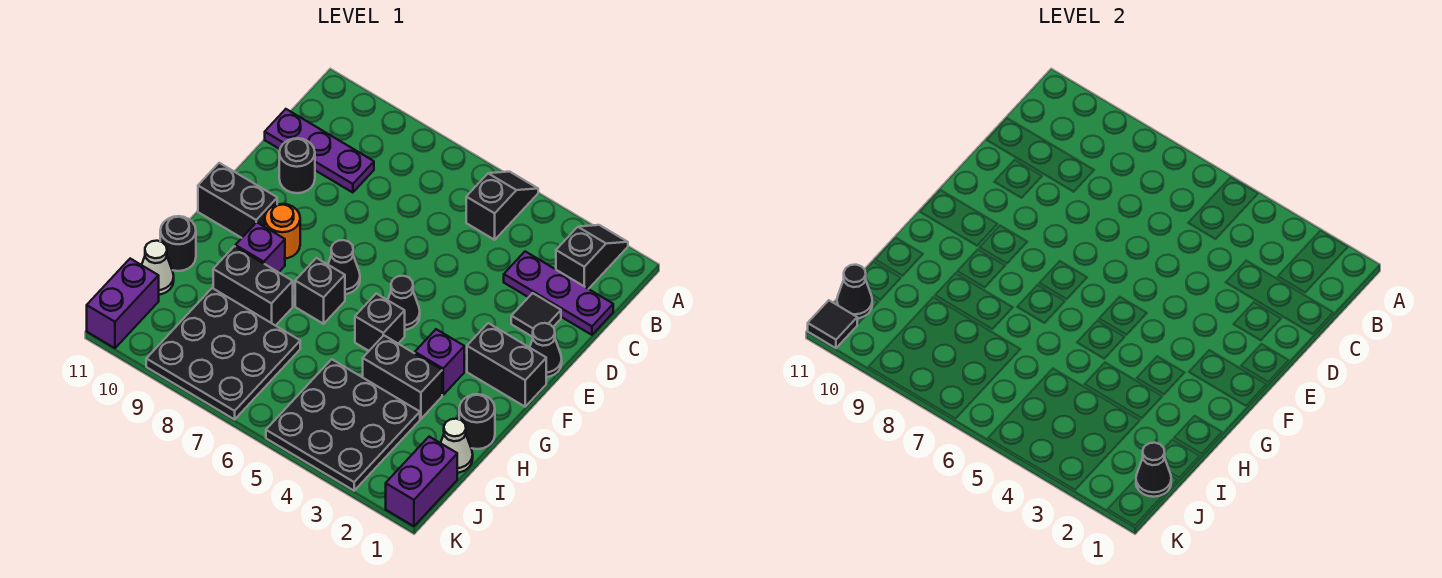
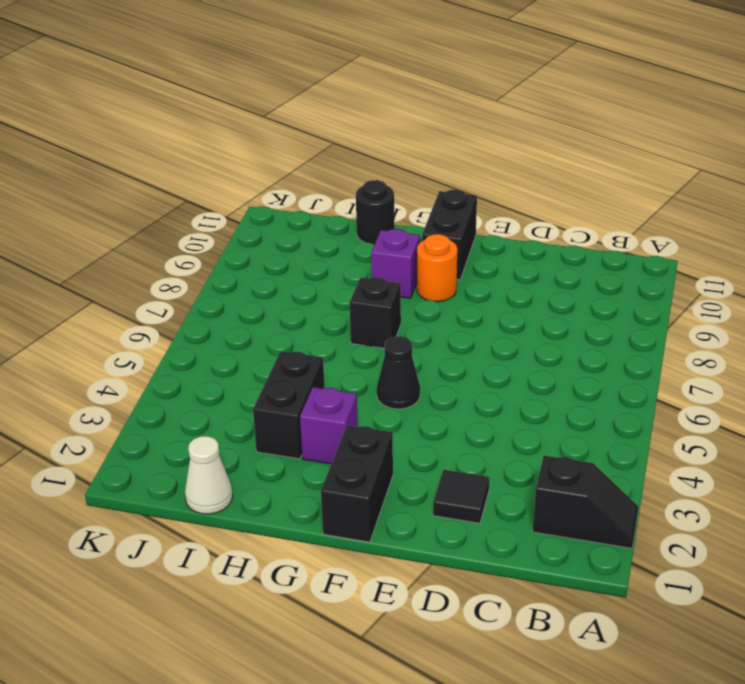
none -> black slope A5:B5 level 1 top B
none -> purple plate C1:C3 level 1
none -> purple plate C9:C11 level 1

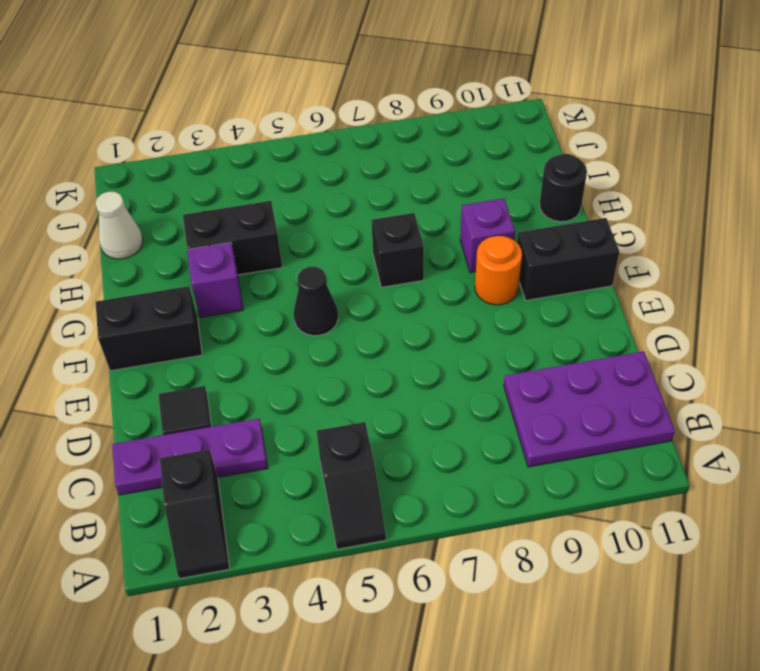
purple plate B9:C11 level 1 -> purple plate C9:C11 level 1
none -> black round brick D10 level 1
none -> black cone E1 level 1
none -> black cone F7 level 1

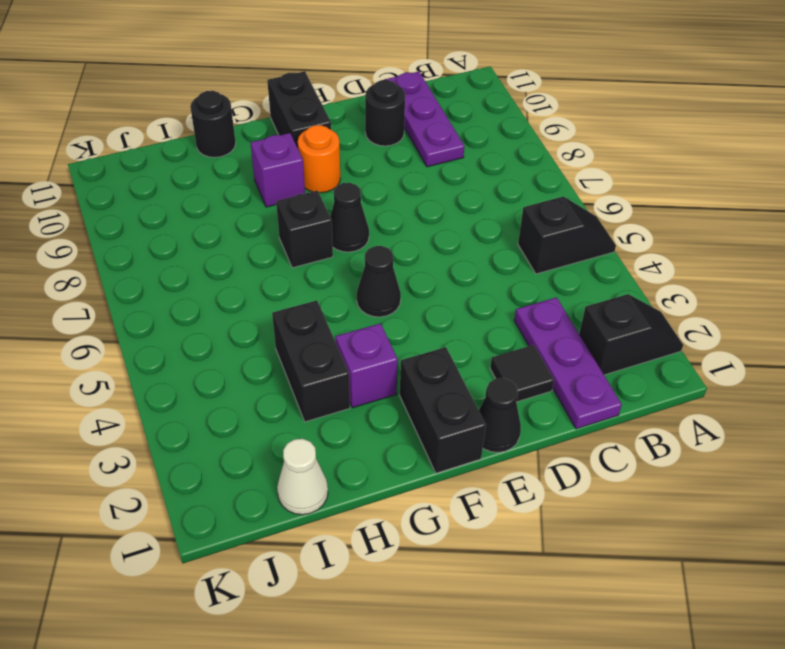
none -> black brick G5 level 1
none -> black round brick H1 level 1
none -> black brick H8:H9 level 1

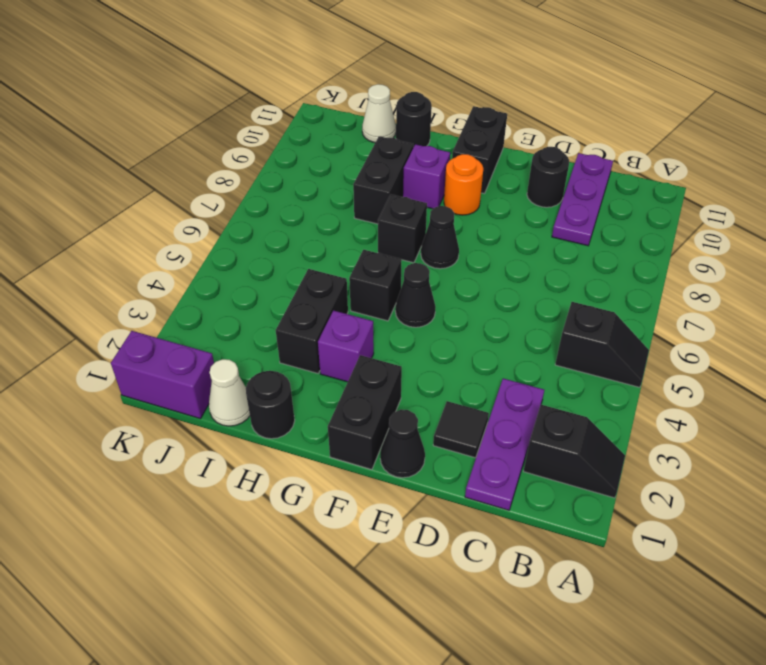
none -> black plate I3:K5 level 1
none -> black plate I7:K9 level 1
none -> purple brick J11:K11 level 1

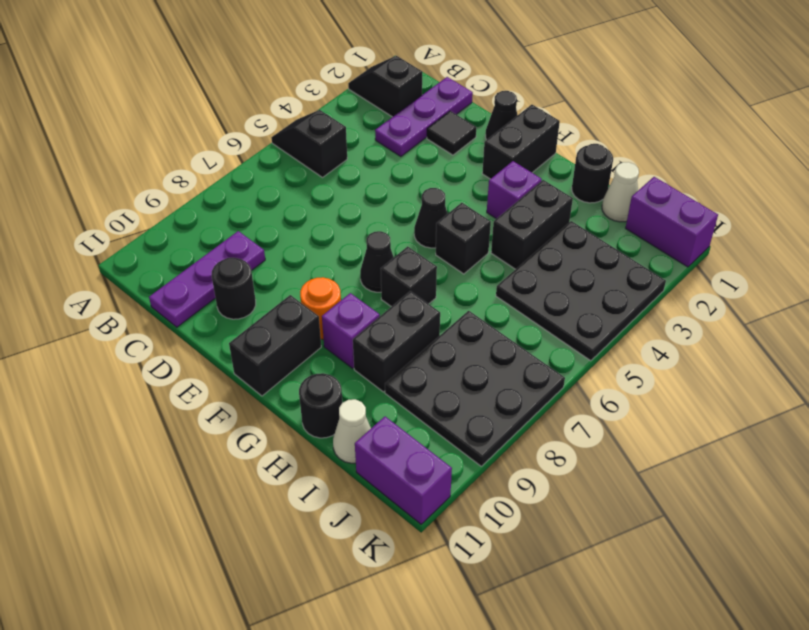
none -> black cone J1 level 2
none -> black cone J11 level 2
none -> black tile K11 level 2

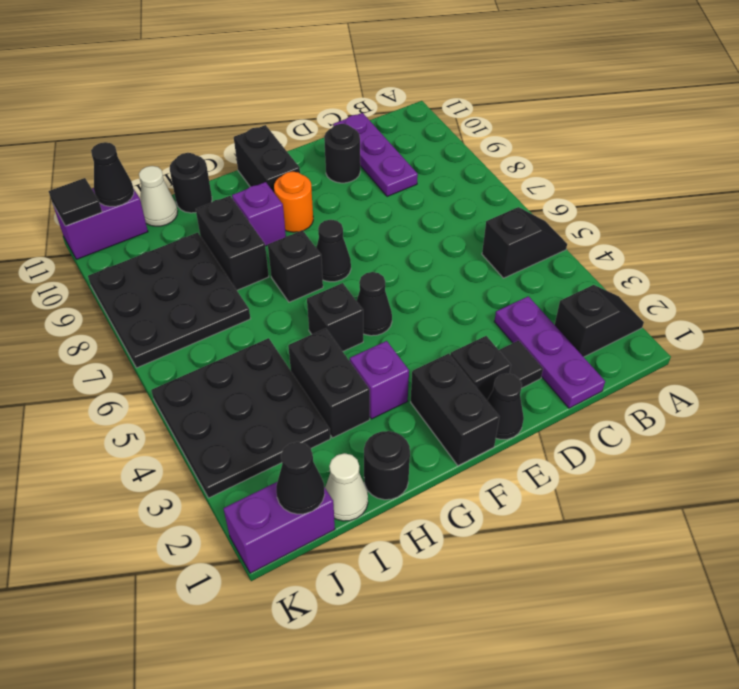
black brick E2 level 1 -> none

